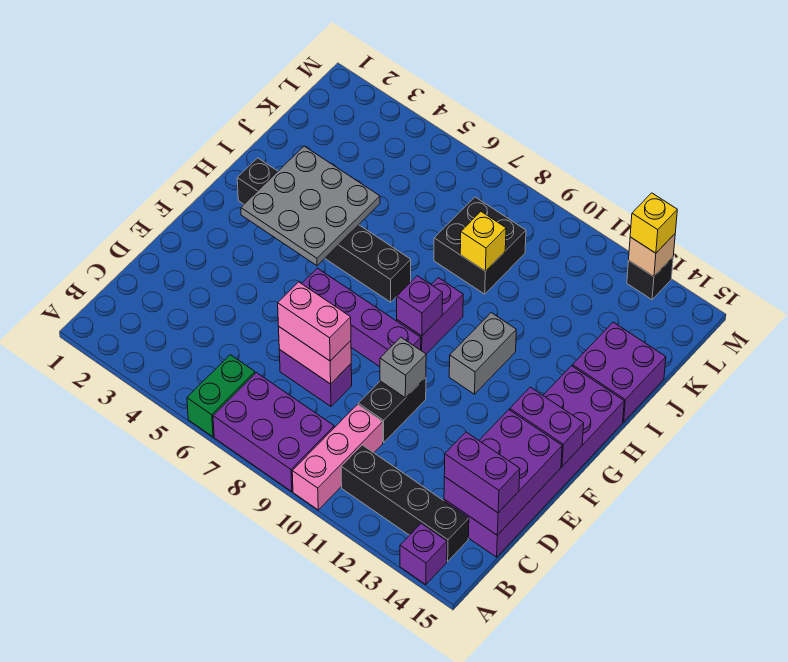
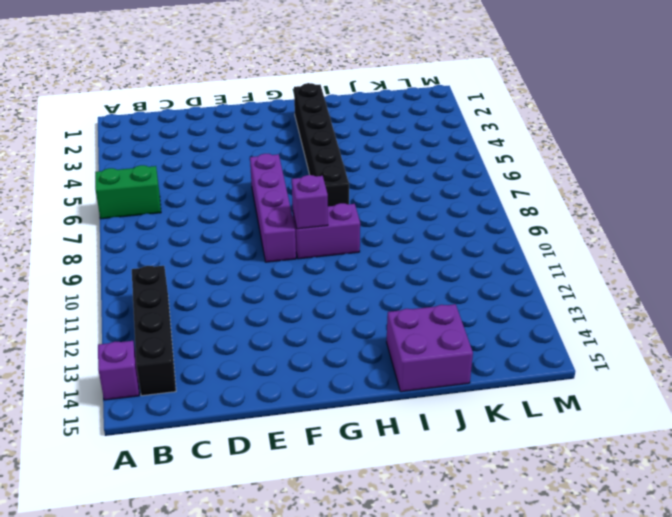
none -> purple brick A7:B9 level 1
none -> pink brick A10:C10 level 1
none -> purple brick C14:H15 level 1

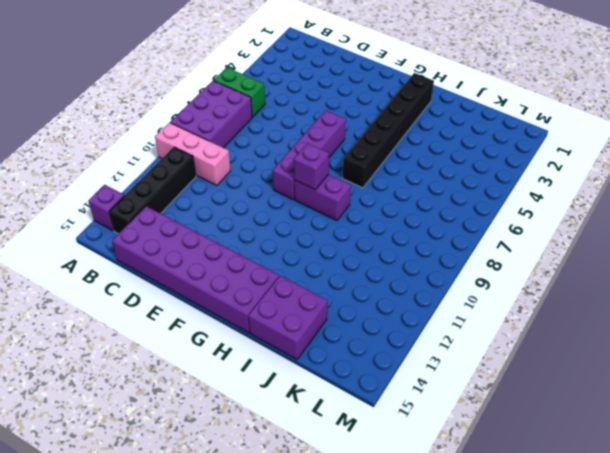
none -> purple brick D7:D8 level 1
none -> black brick D10:E10 level 1
none -> grey brick G11:H11 level 1

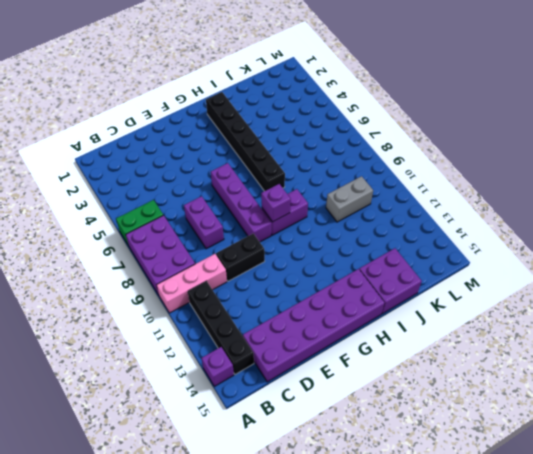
grey brick J10:K10 level 1 -> grey brick G11:H11 level 1
none -> black brick J8:K9 level 1
none -> black brick M13 level 1
none -> purple brick C14:E15 level 2

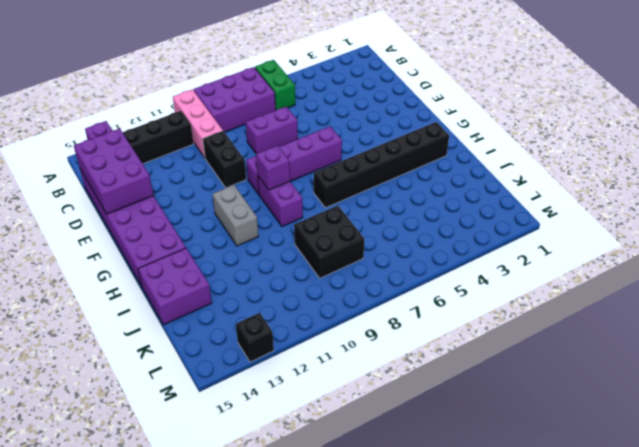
none -> pink brick D7:D8 level 2
none -> grey brick E10 level 2
none -> purple brick F14:F15 level 2

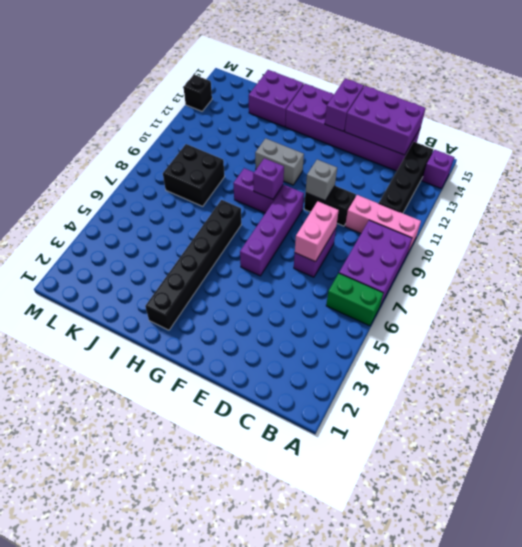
none -> grey plate G3:I5 level 2
none -> yellow brick J9 level 2
none -> tan brick M13 level 2

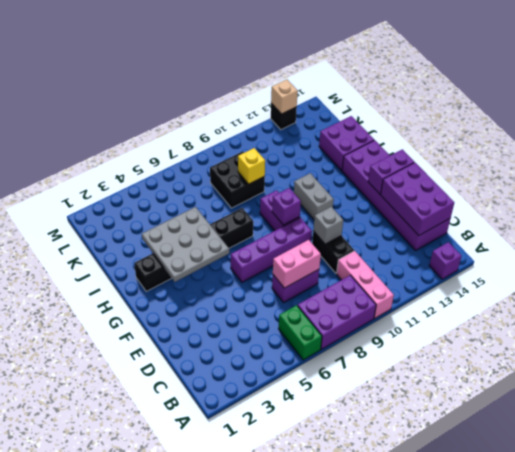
none -> black brick B11:B14 level 1
none -> purple brick C14:C15 level 3
none -> pink brick D7:D8 level 3

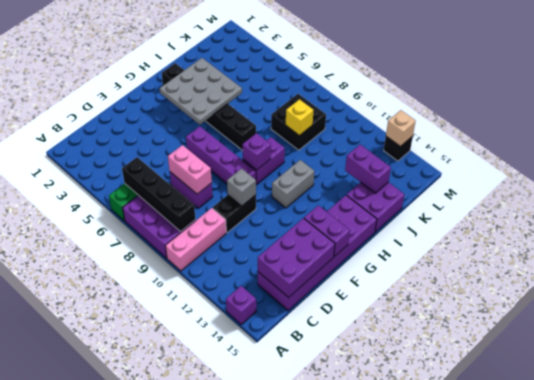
black brick B6:B9 level 2 -> black brick B11:B14 level 1
purple brick J13:J14 level 2 -> purple brick C14:C15 level 3
none -> pink brick D7:D8 level 3
none -> yellow brick M13 level 3

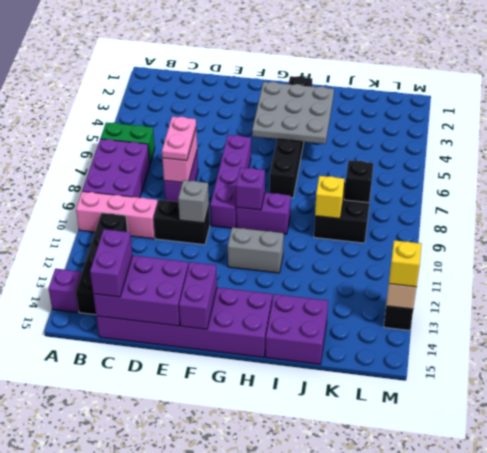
pink plate D7:D8 level 3 -> pink brick D7:D8 level 3
black brick K8 level 2 -> none

